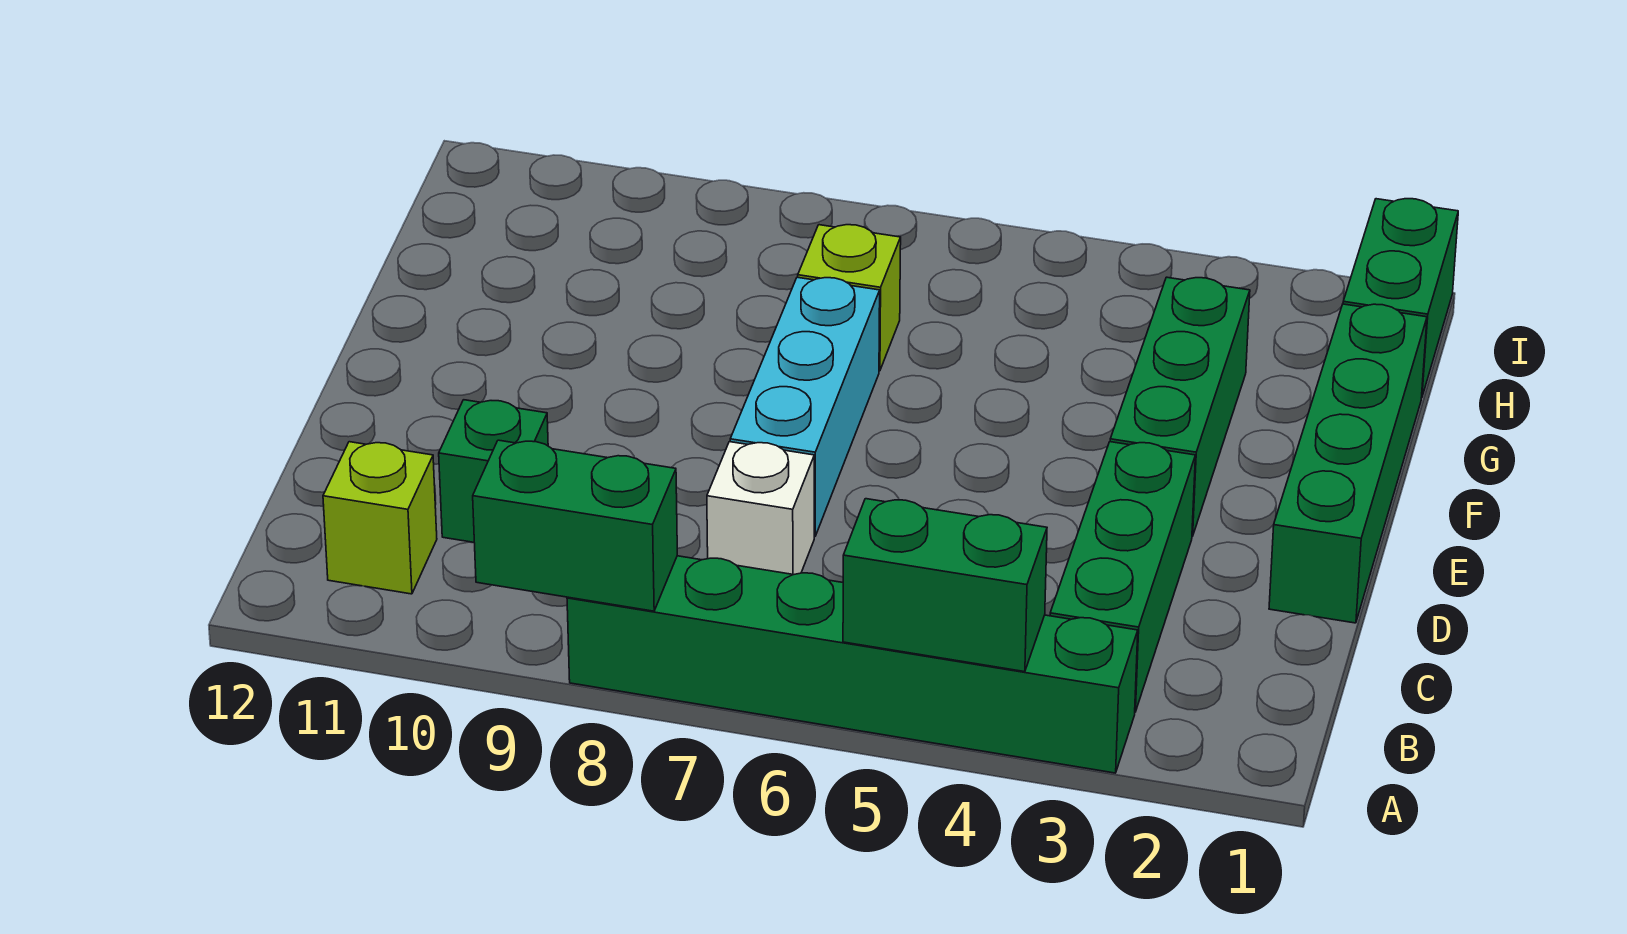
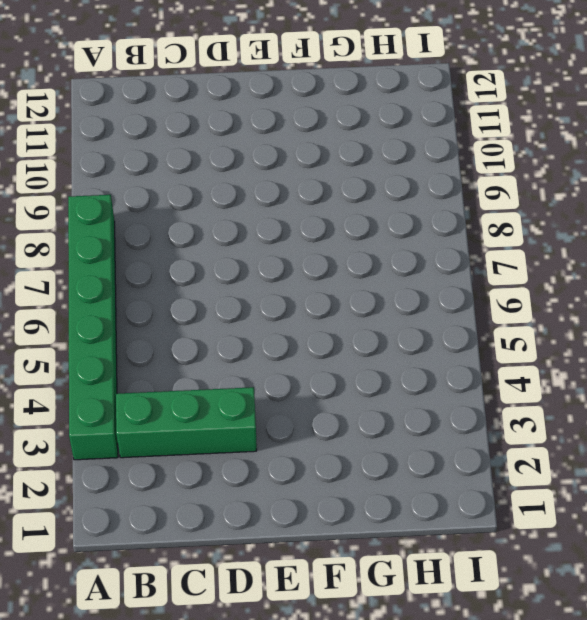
none -> lime brick B11 level 1
none -> white brick C7 level 1
none -> green brick C10 level 1

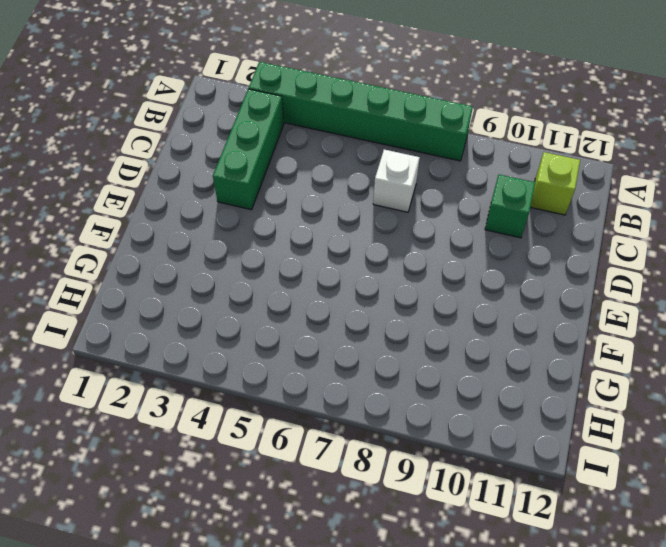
none -> green brick D1:G1 level 1
none -> cyan brick D7:F7 level 1
none -> green brick E3:G3 level 1

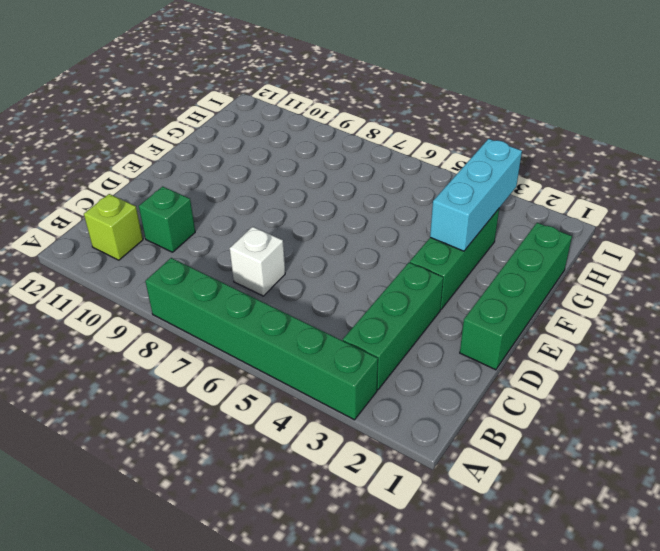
cyan brick F3:H3 level 2 -> cyan brick D7:F7 level 1
none -> lime brick G7 level 1
none -> green brick H1:I1 level 1
none -> green brick A4:A5 level 2

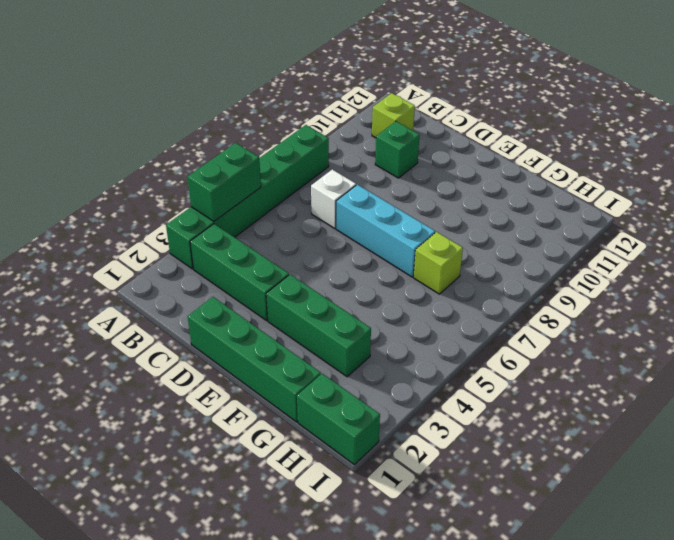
none -> green brick A8:A9 level 2

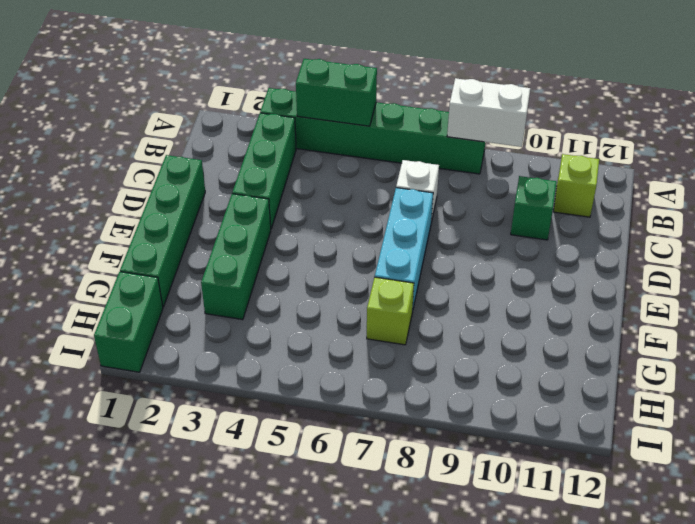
white brick A8:A9 level 2 -> green brick A8:A9 level 2

